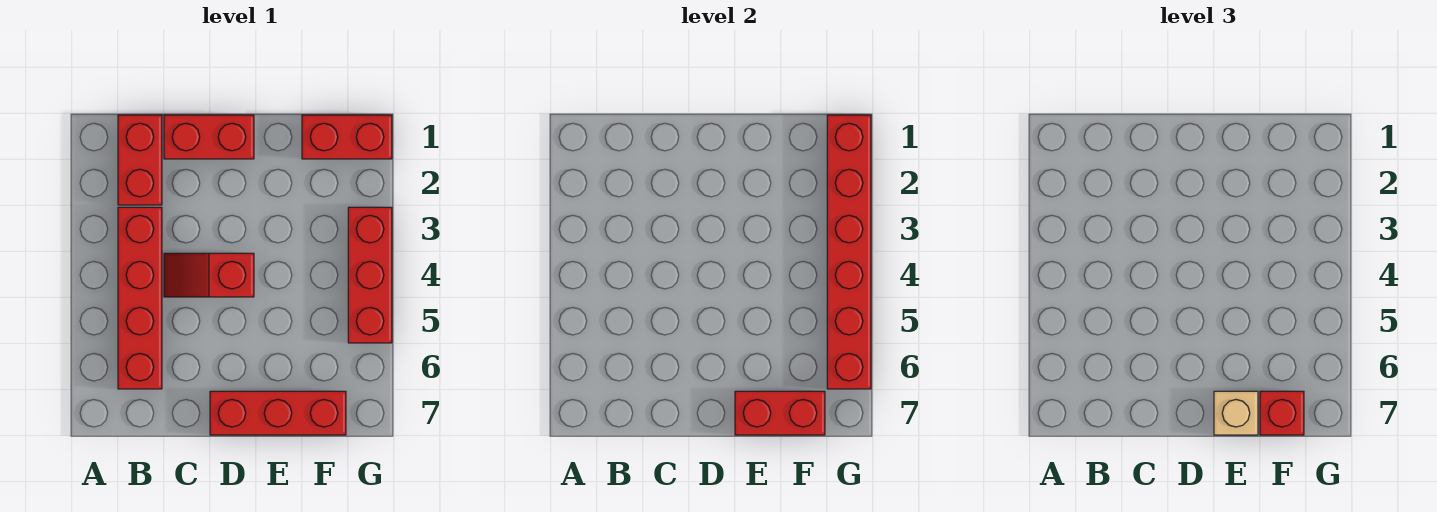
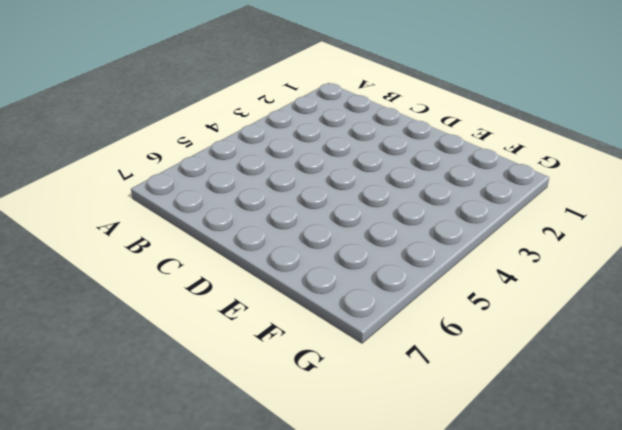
none -> red brick B1:B2 level 1
none -> red brick B3:B6 level 1

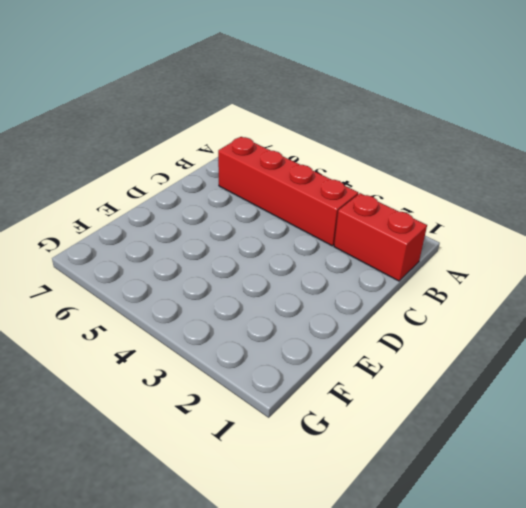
none -> red brick C1:D1 level 1
none -> red slope C4:D4 level 1 top D

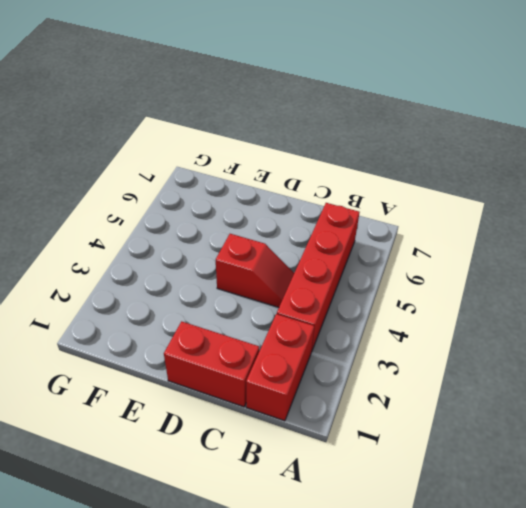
none -> red brick D7:F7 level 1
none -> red brick F1:G1 level 1

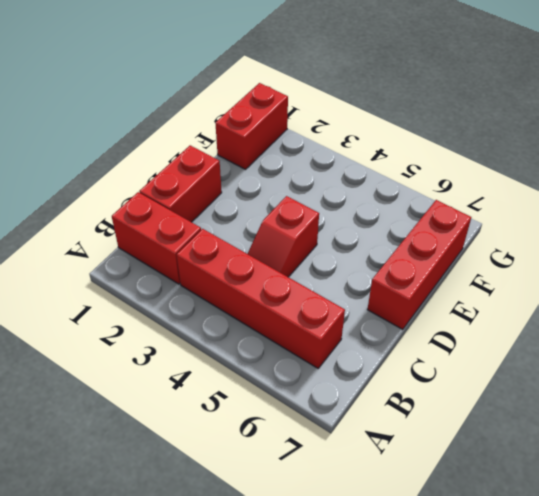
none -> red brick G3:G5 level 1
none -> red brick E7:F7 level 2

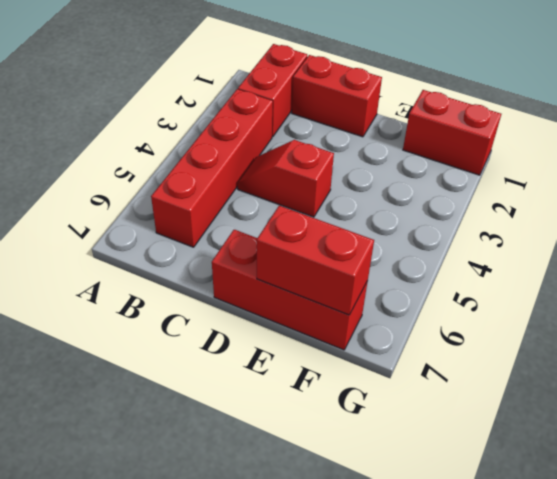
none -> red brick G3:G5 level 1
none -> red brick G1:G6 level 2

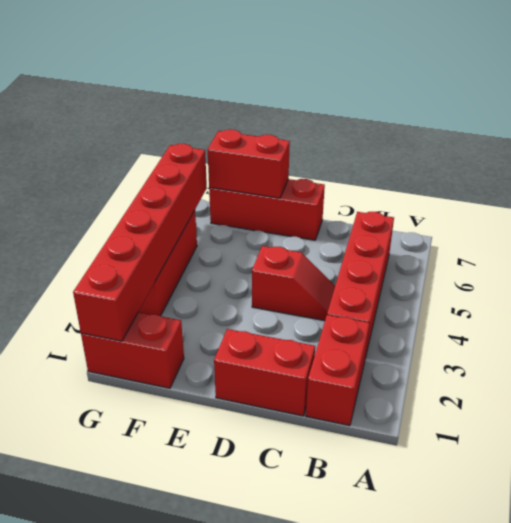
none -> tan brick E7 level 3
none -> red brick F7 level 3

